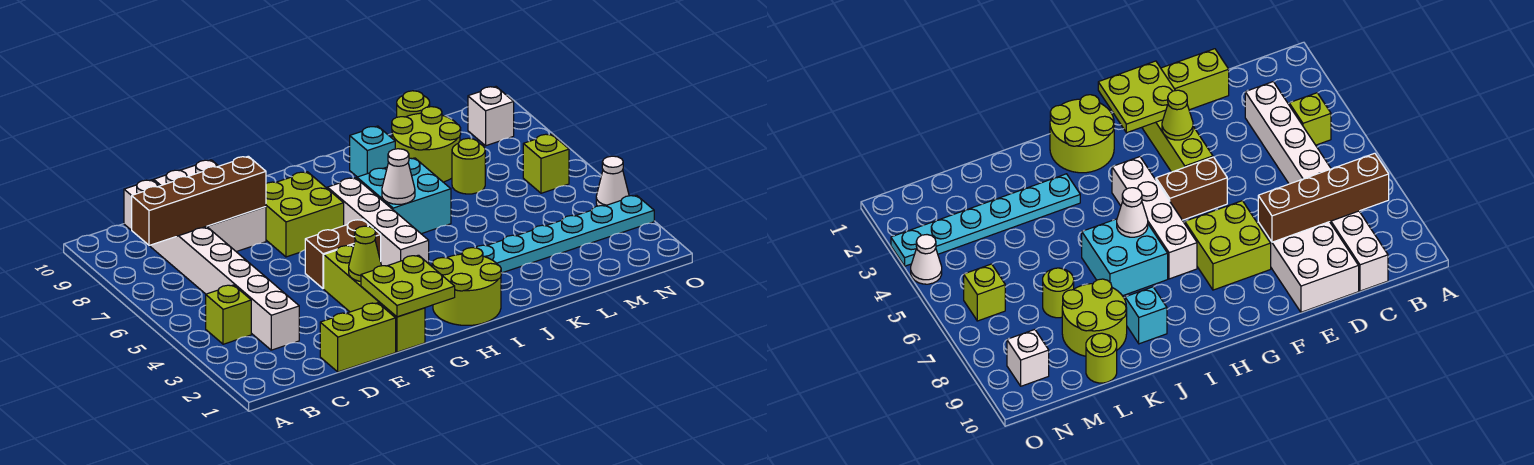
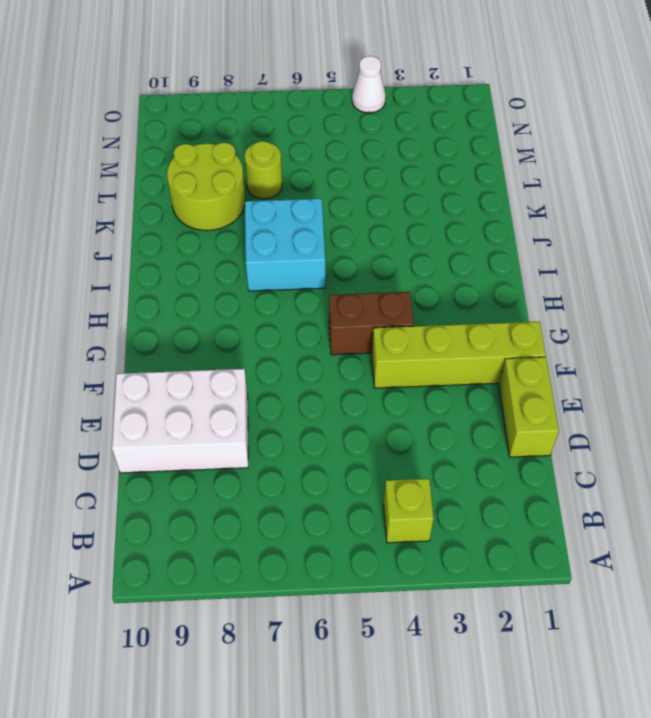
brown brick G4:G5 level 1 -> brown brick F5:G5 level 1
none -> white brick C3:C10 level 1
none -> lime brick F7:G8 level 1
none -> lime round brick H1:I2 level 1

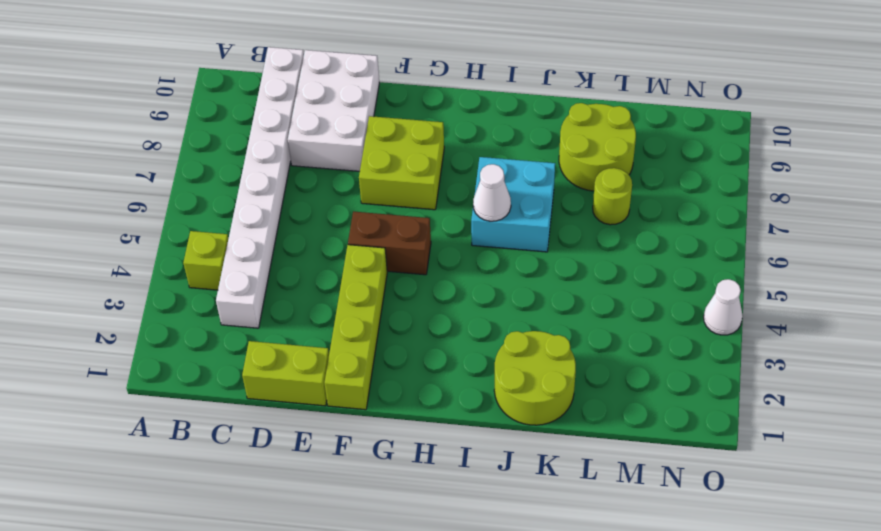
lime round brick J1:K2 level 1 -> lime round brick H1:I2 level 1
none -> white brick H4:H7 level 1
none -> cyan plate J3:O3 level 1
none -> cyan brick J9 level 1

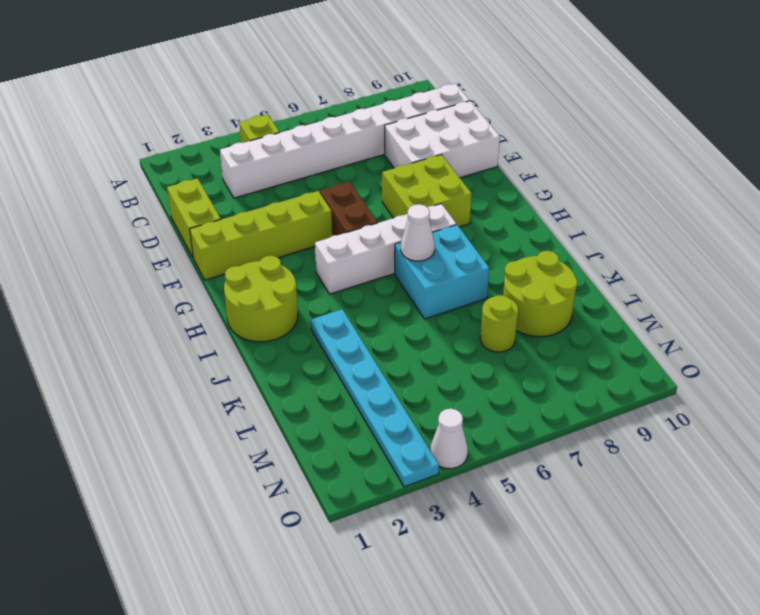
none -> cyan brick J9 level 1
none -> lime round brick L10 level 1
none -> lime brick N6 level 1

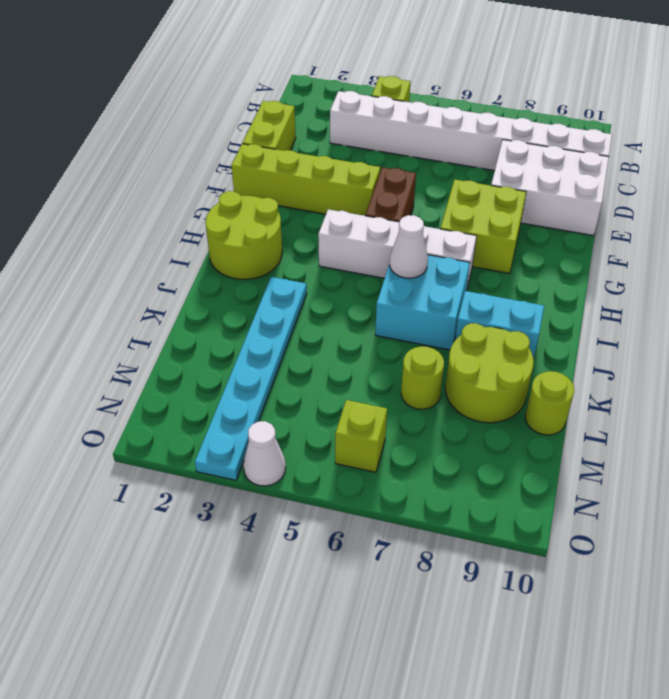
cyan brick J8:J9 level 1 -> cyan brick J9 level 1
none -> white brick N9 level 1
none -> brown brick B8:E8 level 2
none -> lime plate F1:G2 level 2

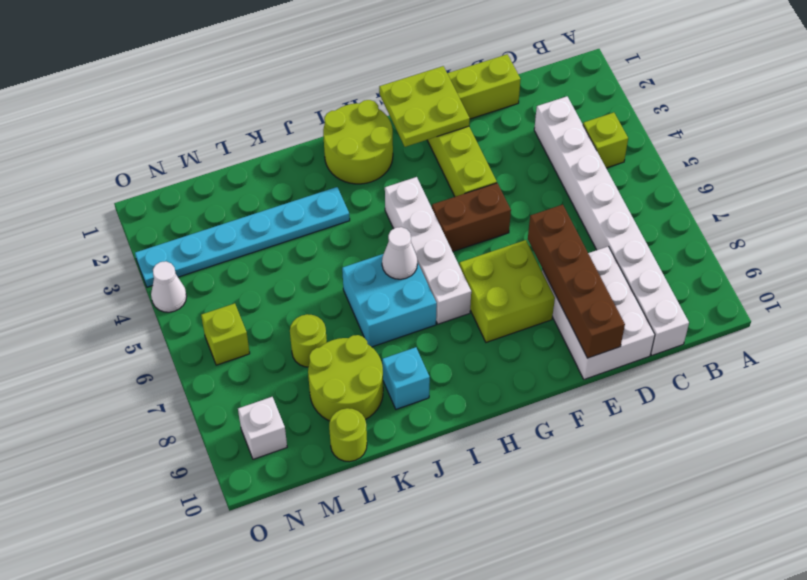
brown brick E7:E10 level 2 -> brown brick B8:E8 level 2
none -> lime cone F3 level 2

